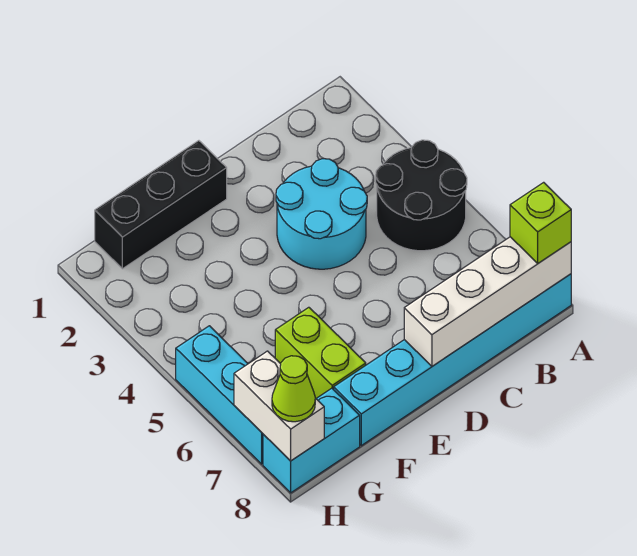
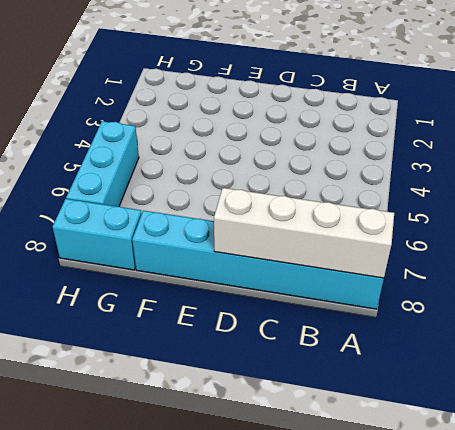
none -> black round brick A4:B5 level 1
none -> cyan round brick C3:D4 level 1

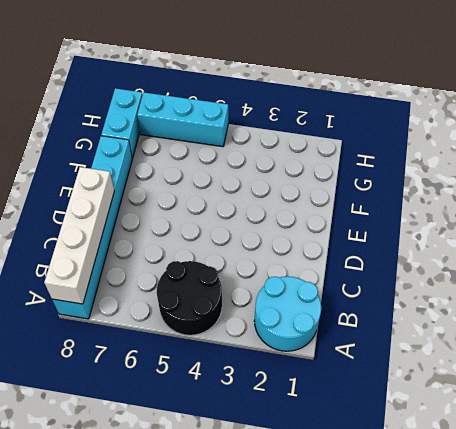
cyan round brick A1:B2 level 1 -> cyan round brick C3:D4 level 1
none -> black brick E1:G1 level 1
none -> lime brick F6:F7 level 1

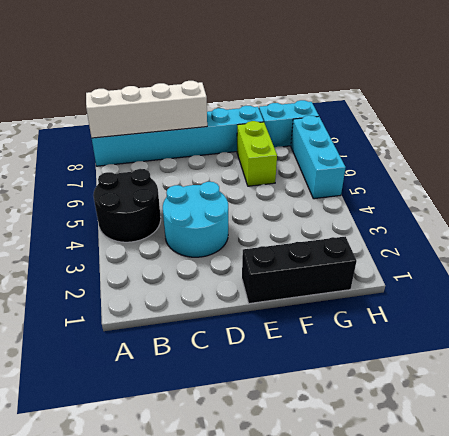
none -> white brick H7:H8 level 2
none -> lime brick A8 level 3

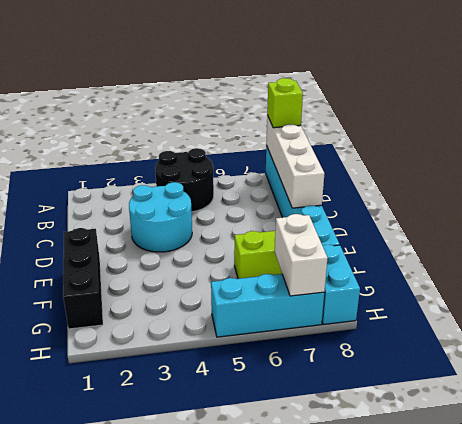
white brick G7:H7 level 2 -> white brick H7:H8 level 2
none -> lime cone H8 level 3

